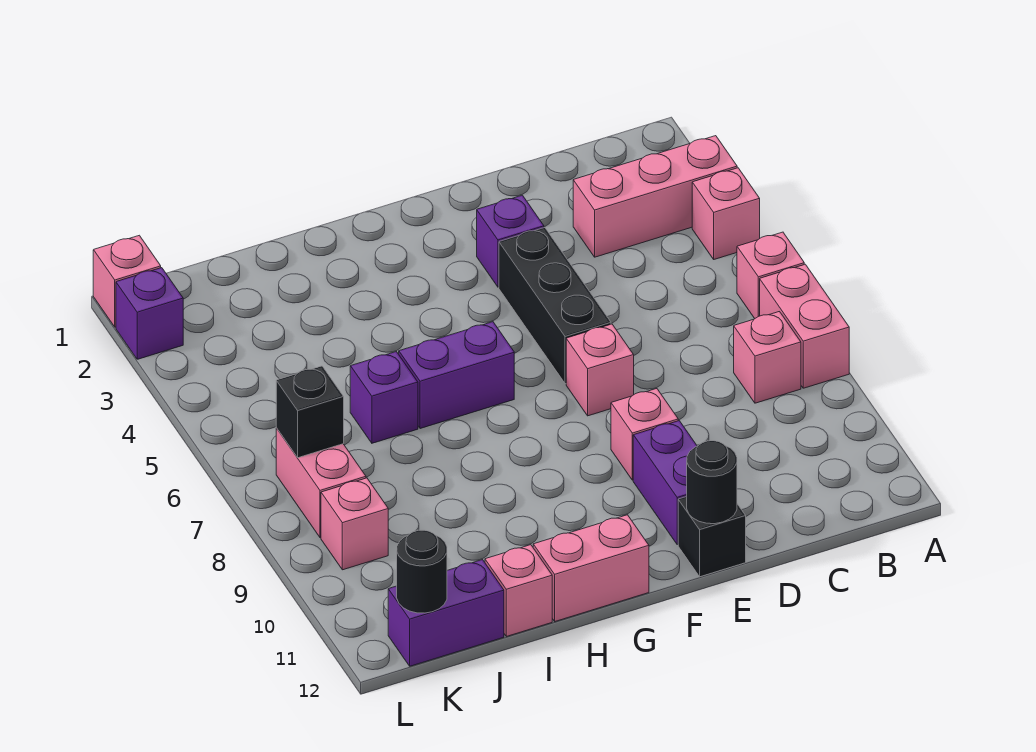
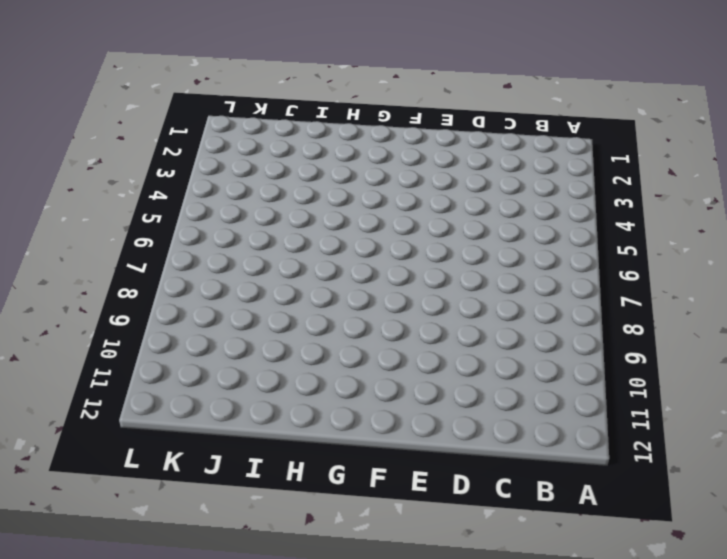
none -> pink brick A3:C3 level 1
none -> pink brick A4 level 1
none -> pink brick A6 level 1

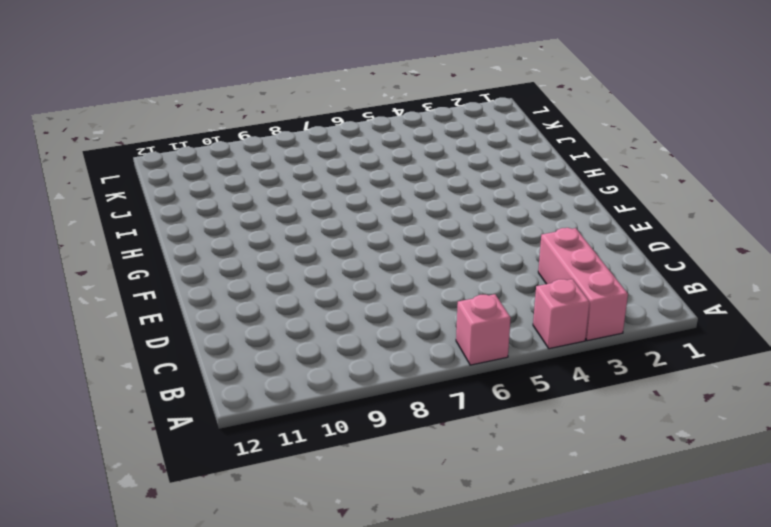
none -> pink brick A7:A8 level 1
none -> pink brick B8 level 1
none -> purple brick E3 level 1

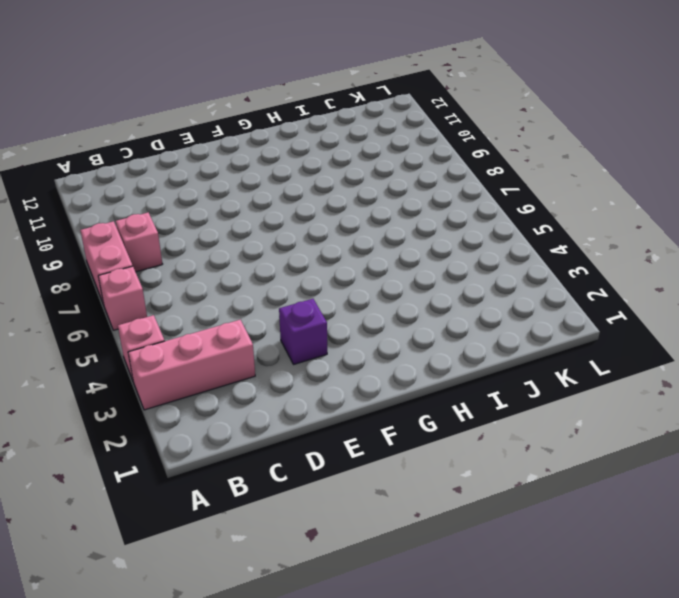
none -> black brick E4:E6 level 1
none -> pink brick E7 level 1
none -> pink brick E9 level 1

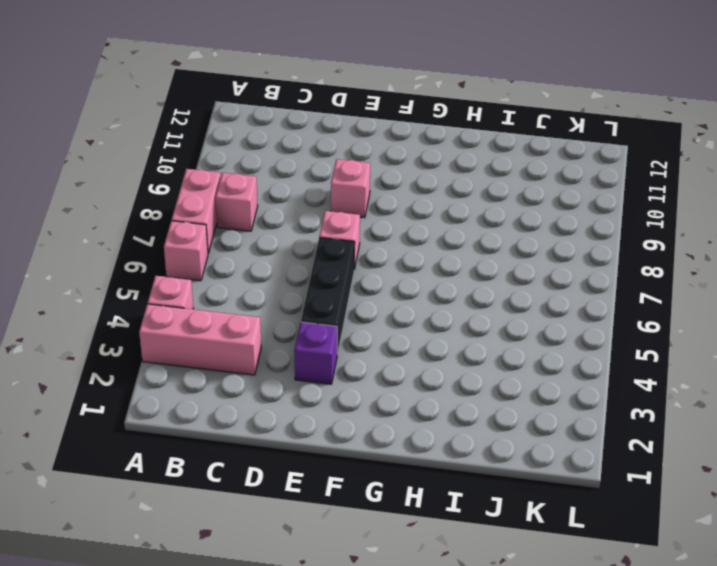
none -> purple brick E10:E11 level 1
none -> black brick E12 level 1
none -> purple brick G6:H6 level 1

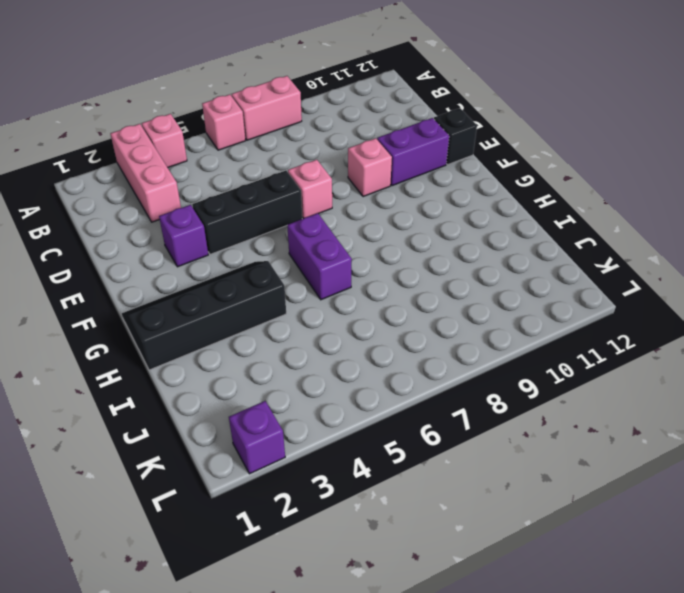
black slope G1:H4 level 1 top H -> none
none -> pink brick B8 level 1
none -> pink brick G12:H12 level 1
none -> purple brick I6 level 1

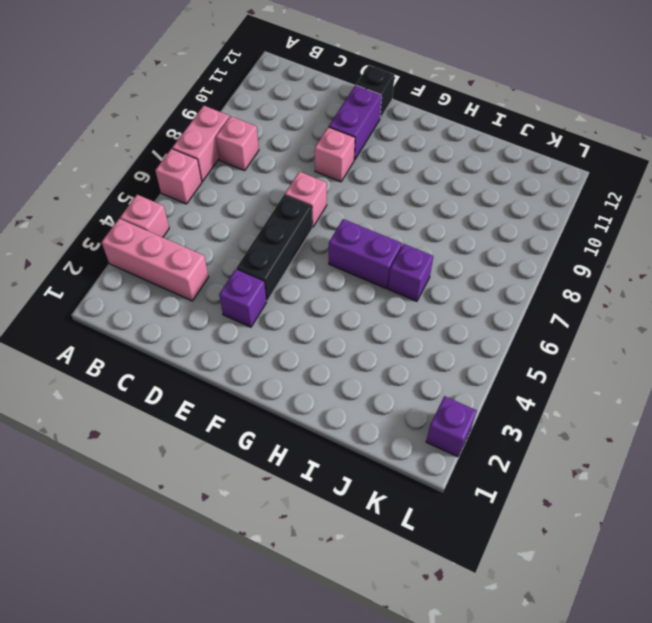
none -> pink brick G12:H12 level 1
none -> pink brick I12 level 1
none -> purple brick J12:K12 level 1

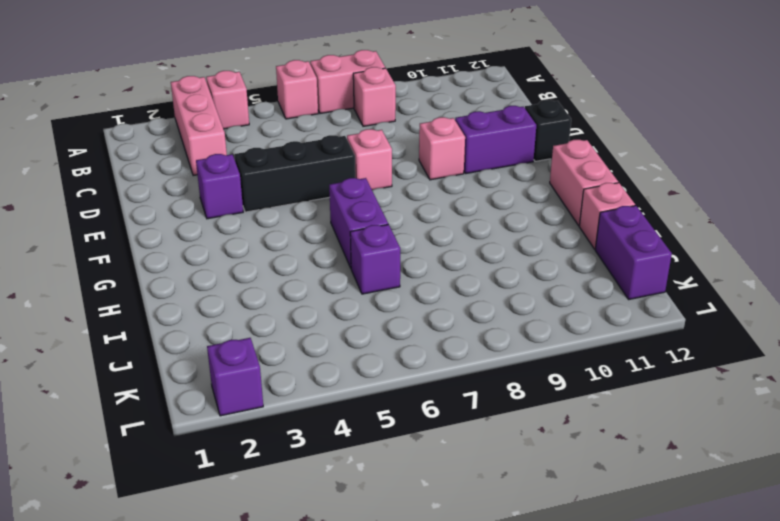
none -> pink brick K7:K8 level 1
none -> pink brick K9 level 1
none -> pink brick L1 level 1

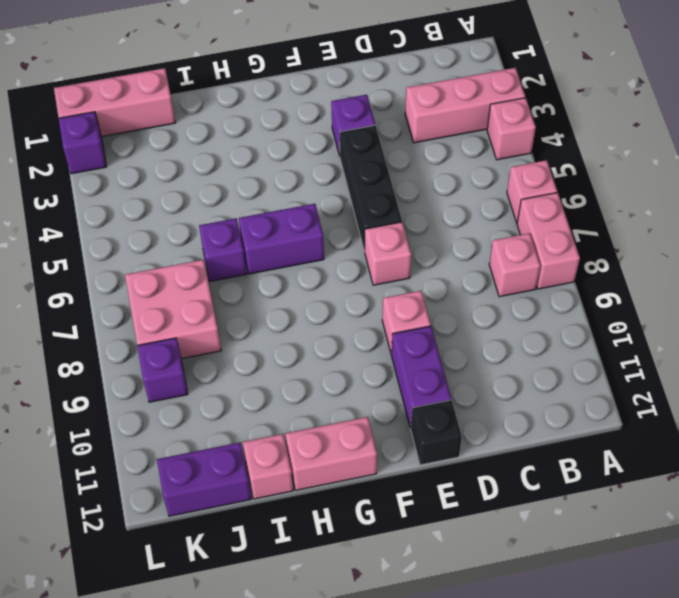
pink brick J1:L1 level 1 -> pink brick L1 level 1
pink brick J7:K8 level 1 -> pink brick K7:K8 level 1
purple brick K9 level 1 -> pink brick K9 level 1
none -> black round brick E12 level 2
none -> black brick K7 level 2
none -> black round brick K12 level 2

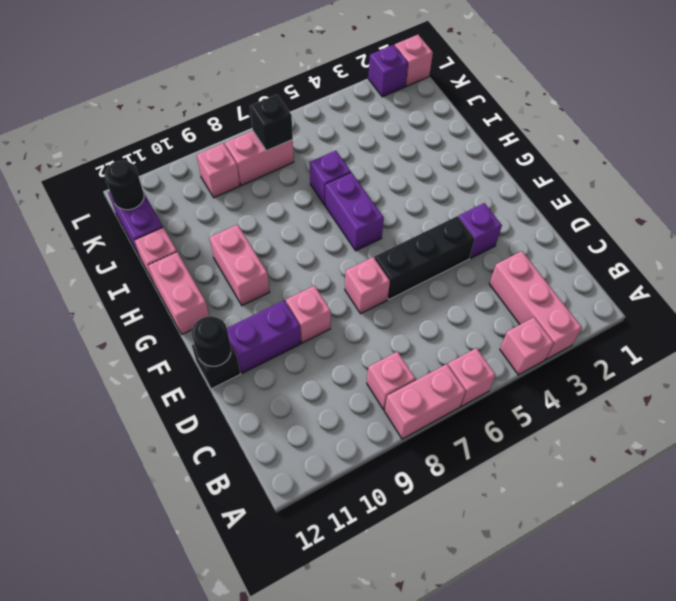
pink brick G10:H10 level 1 -> none

